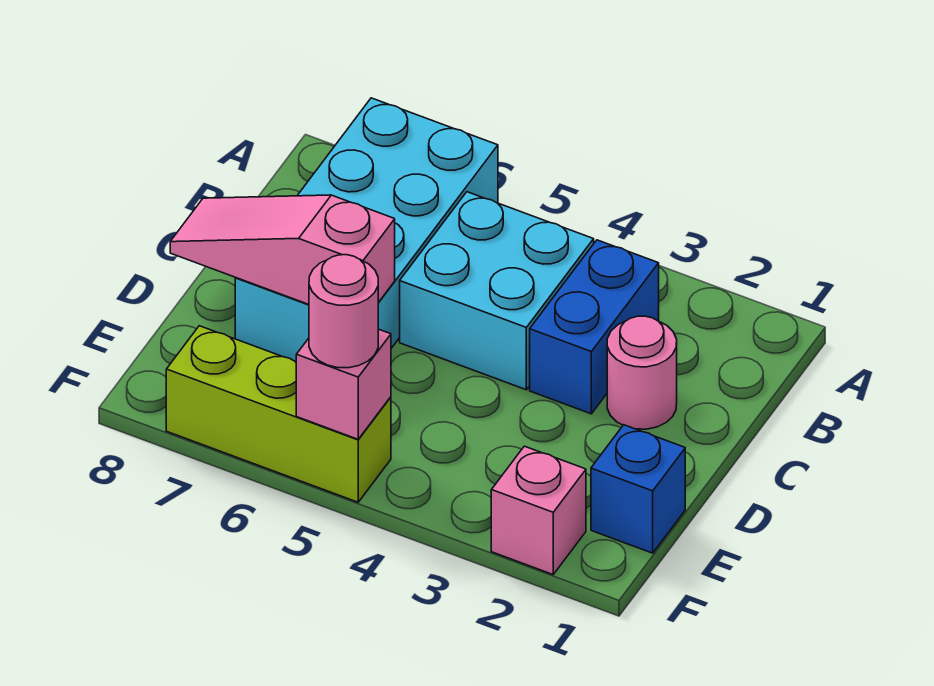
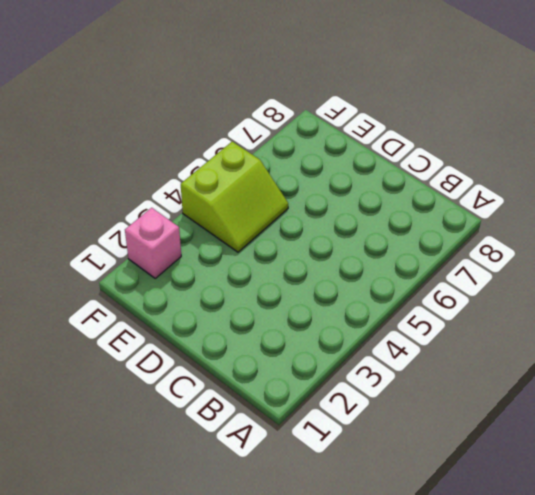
lime slope E4:F5 level 1 top F -> lime brick F5:F7 level 1
none -> cyan brick A6:D7 level 1
none -> blue brick B3:C3 level 1

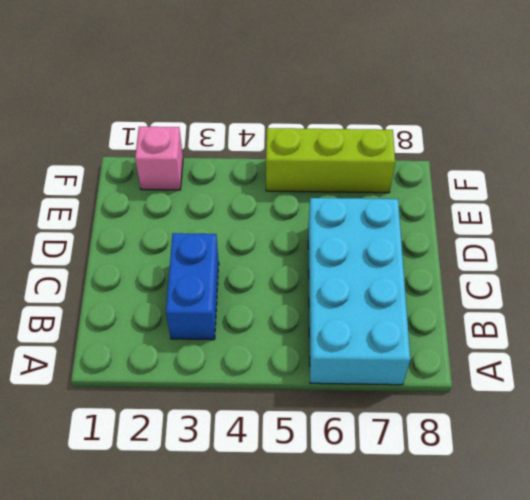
none -> cyan brick B4:C5 level 1
none -> pink round brick C2 level 1

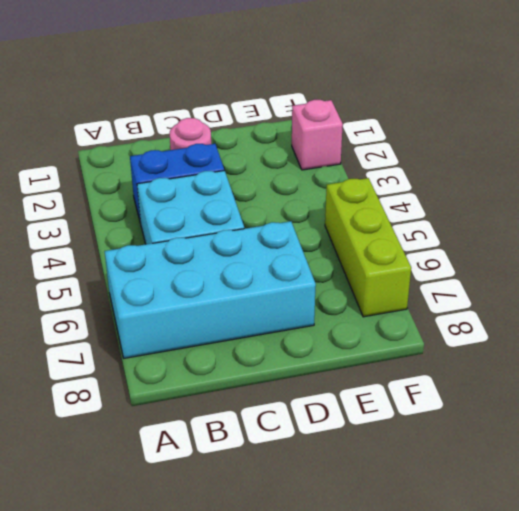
none -> blue brick E1 level 1
none -> pink slope D6:D8 level 2 top 6

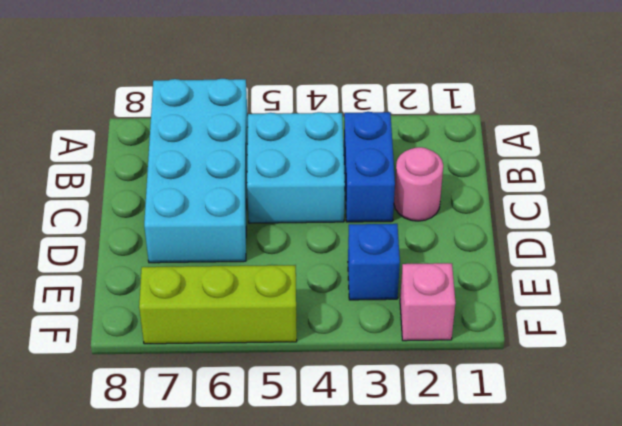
blue brick E3 level 1 -> blue brick E1 level 1
none -> pink slope D6:D8 level 2 top 6
none -> pink brick F5 level 2

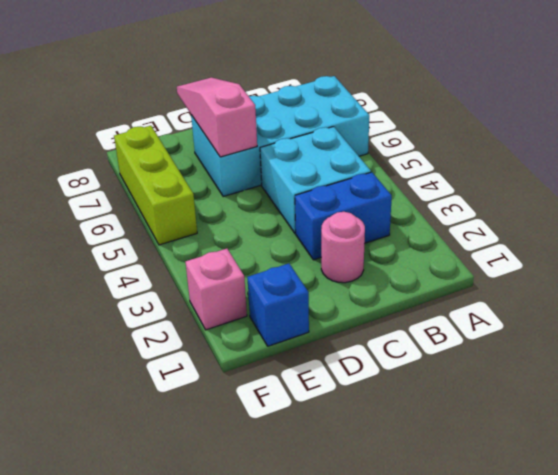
none -> pink brick F5 level 2
none -> pink round brick F5 level 3

